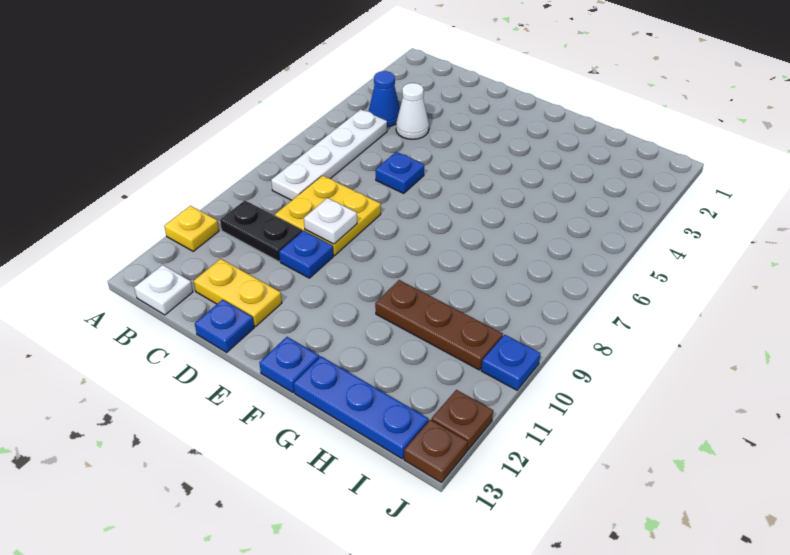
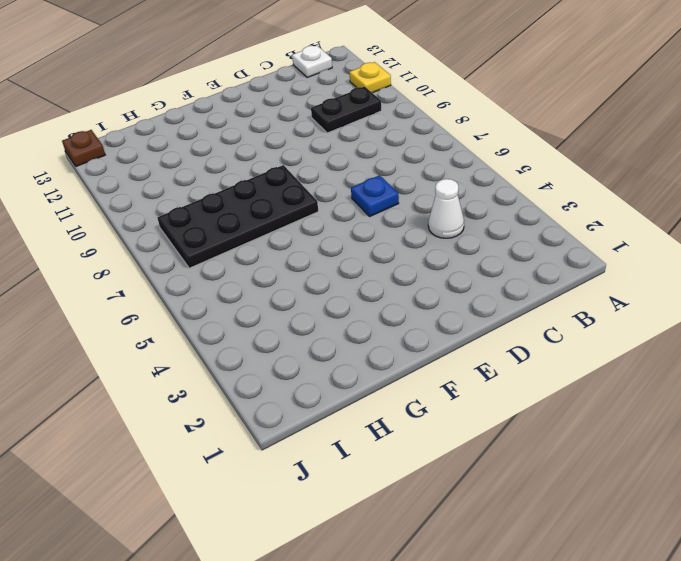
black plate F7:I8 level 1 -> none
none -> blue cone B4 level 1
none -> white plate B5:B8 level 1
none -> yellow plate C8:D9 level 1

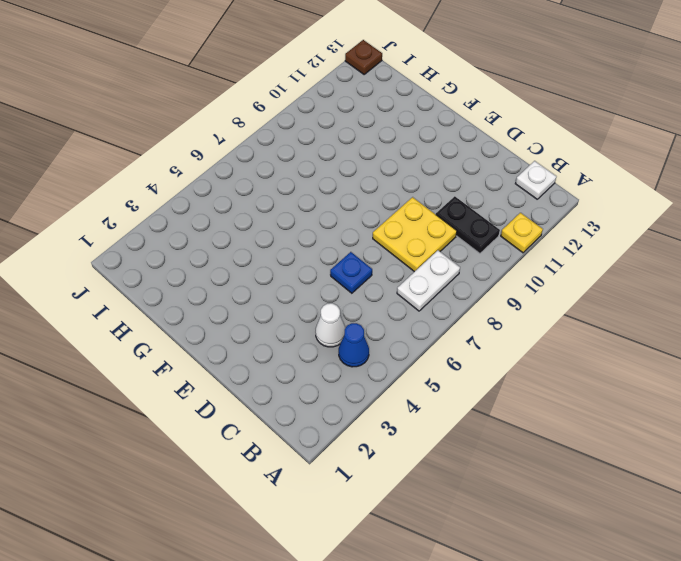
white plate B7:B8 level 1 -> white plate B5:B8 level 1
none -> yellow plate C12:D12 level 1
none -> blue plate D10 level 1
none -> blue plate D13 level 1

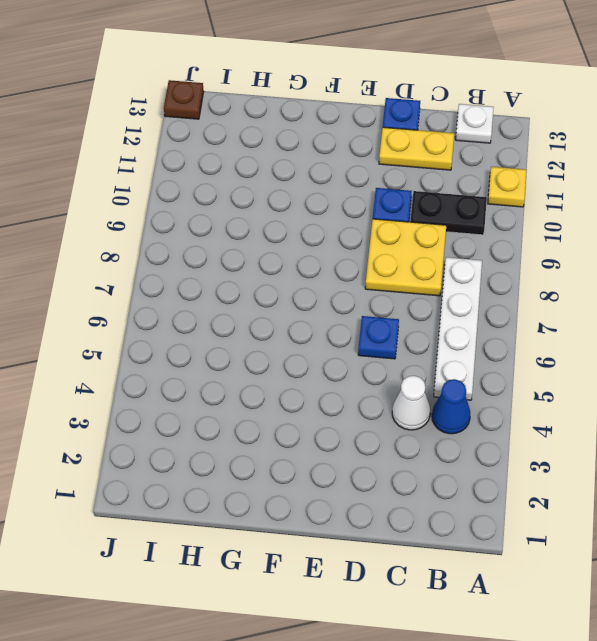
none -> blue plate F13 level 1
none -> brown plate G10:I10 level 1
none -> blue plate G13:I13 level 1

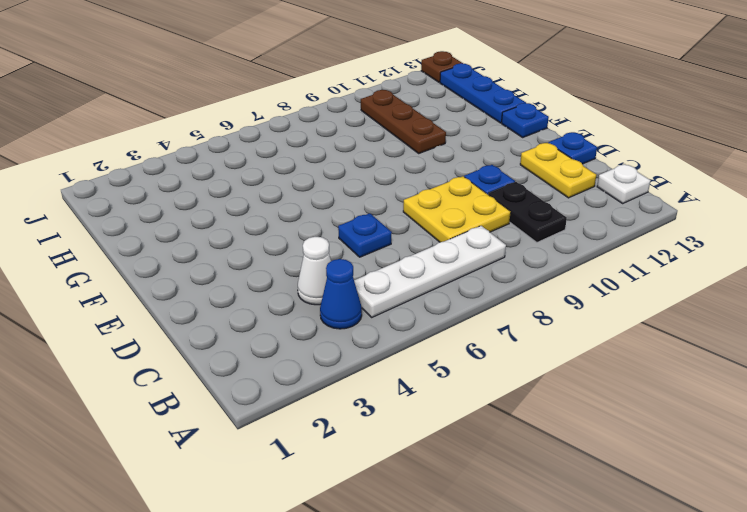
none -> yellow plate A11 level 1
none -> blue plate J10 level 1
none -> brown plate J12 level 1

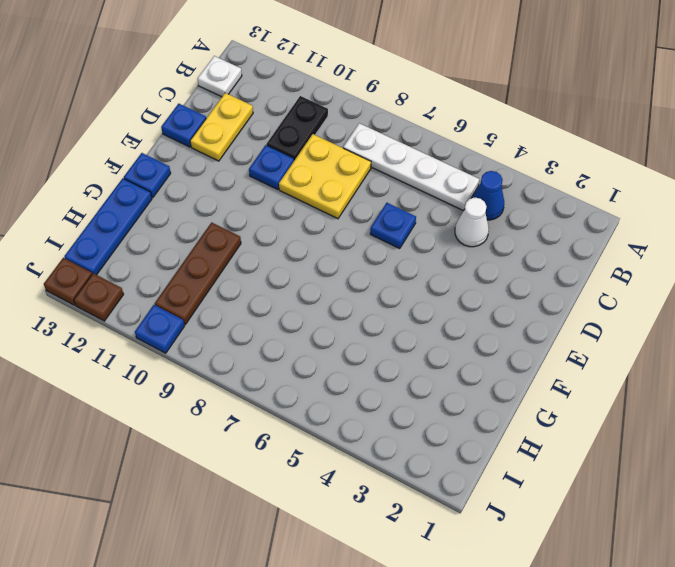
none -> yellow plate A11 level 1
none -> white plate D9 level 2

